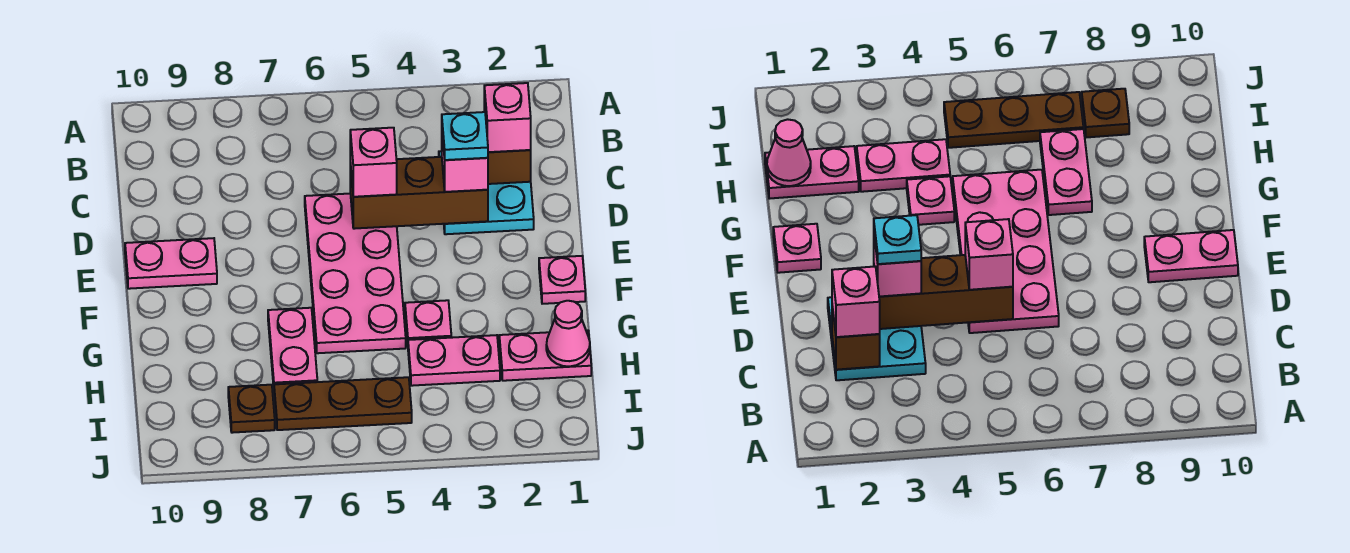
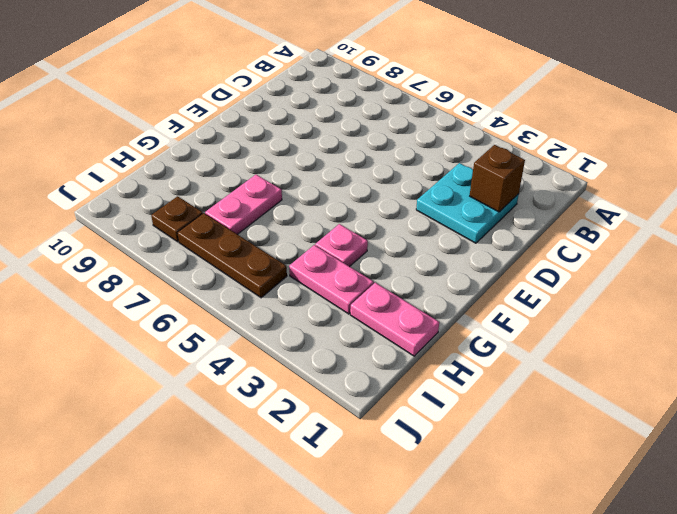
none -> pink plate D5:G6 level 1
none -> pink plate E9:E10 level 1
none -> pink plate F1 level 1

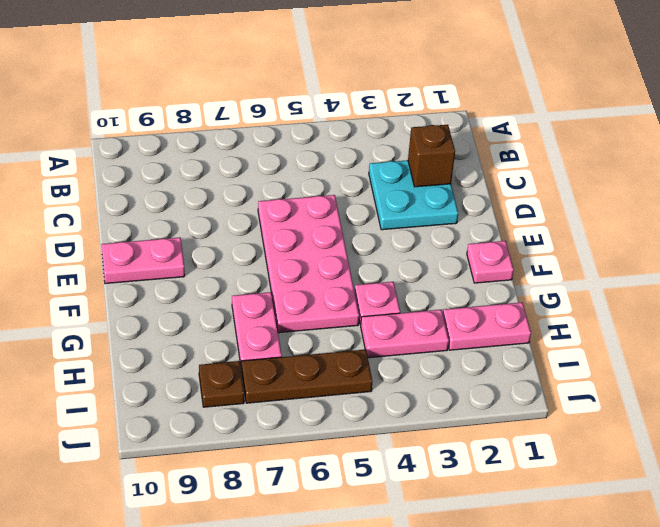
none -> brown brick D3:D5 level 2
none -> pink cone H1 level 2
none -> pink brick C2 level 3

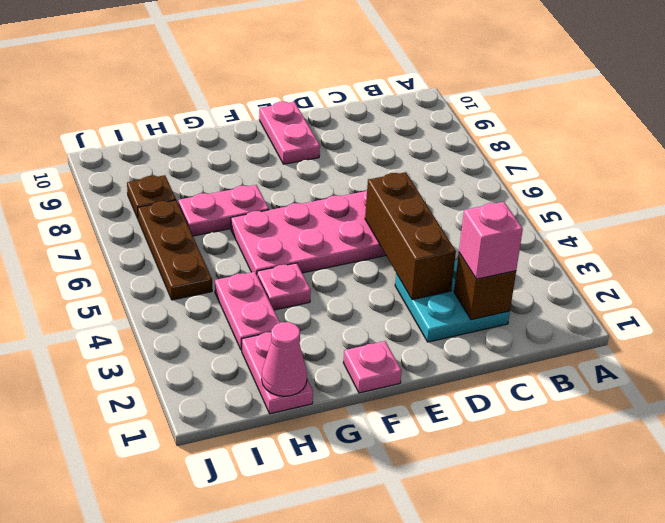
none -> pink brick D3 level 3
none -> pink brick D5 level 3
none -> cyan plate D3 level 4

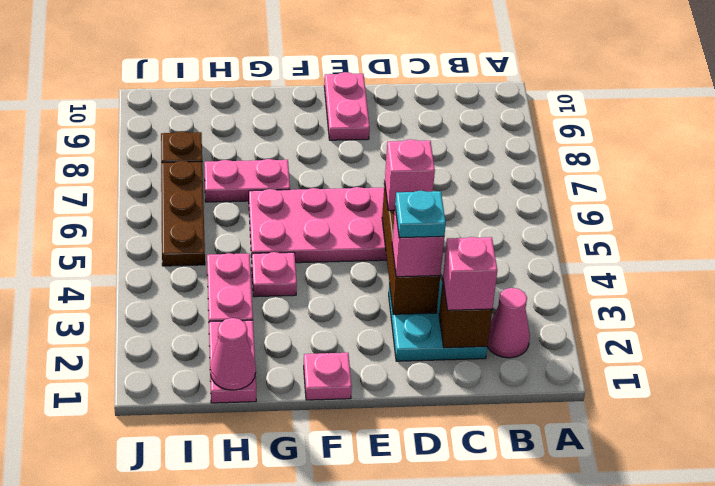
pink cone B2 level 1 -> none

